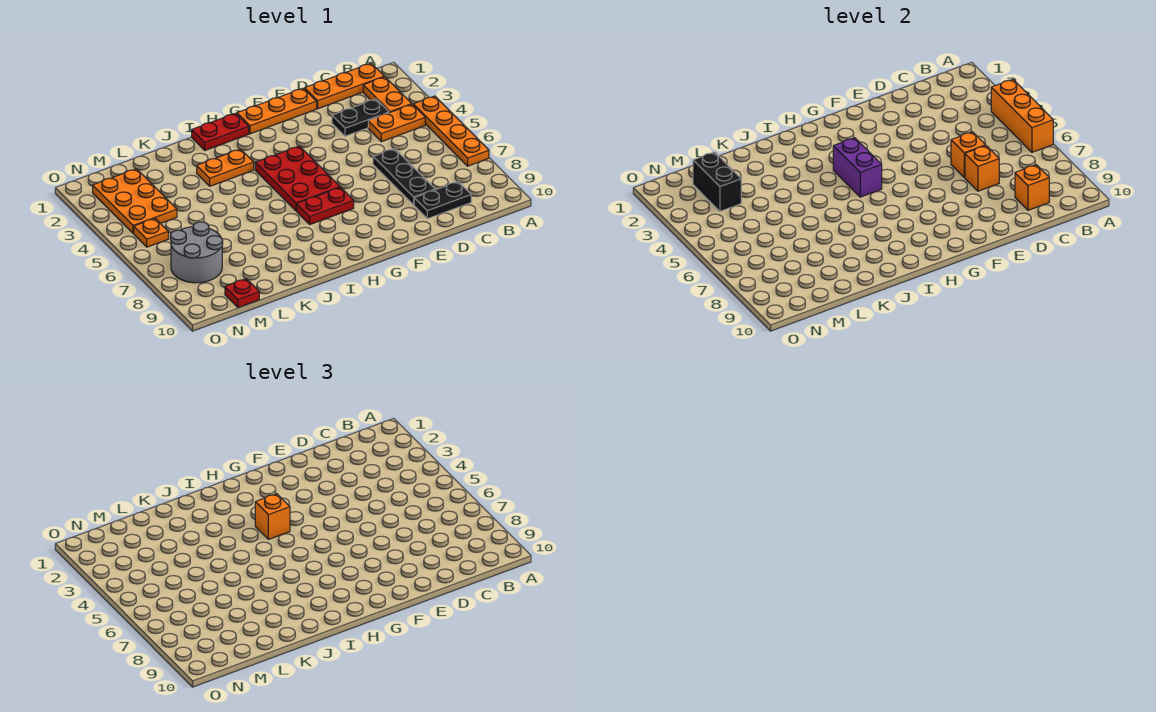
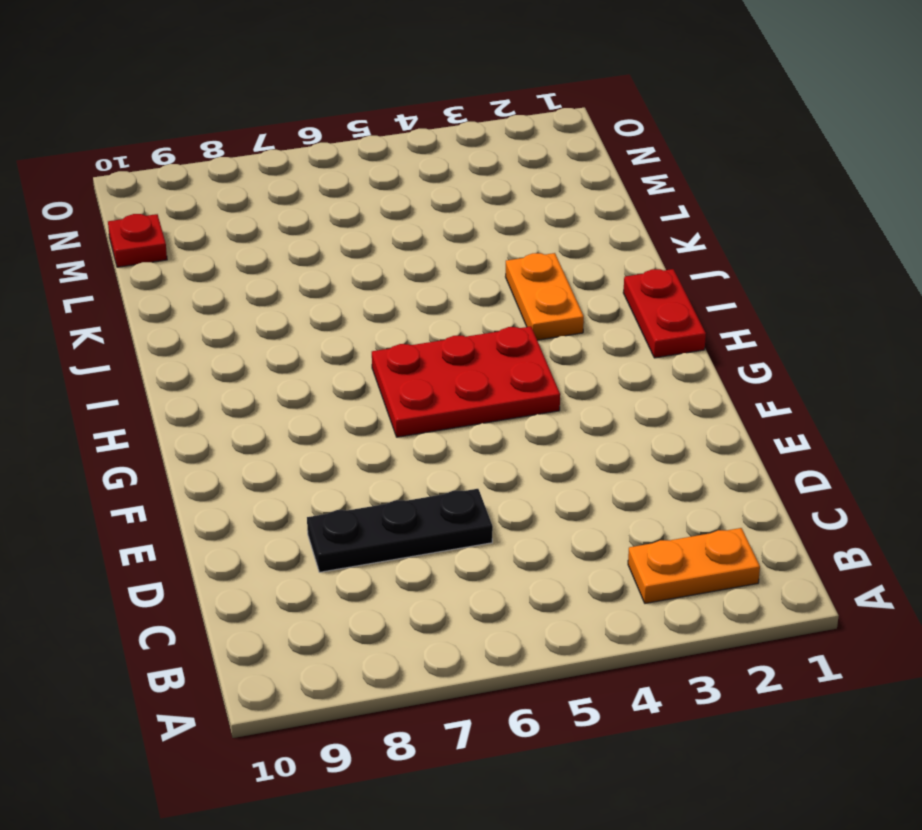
none -> orange plate A4:A7 level 1
none -> orange plate B1:D1 level 1
none -> orange plate B4:C4 level 1

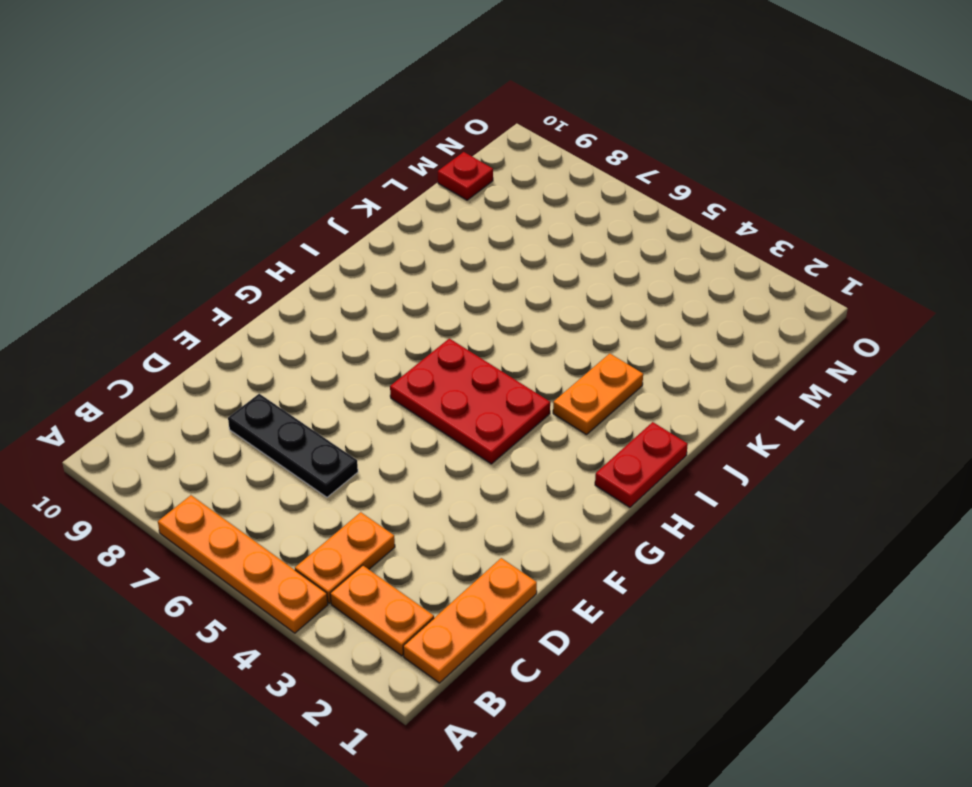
none -> black plate C3:D3 level 1
none -> black plate C9:D9 level 1
none -> orange plate E1:G1 level 1

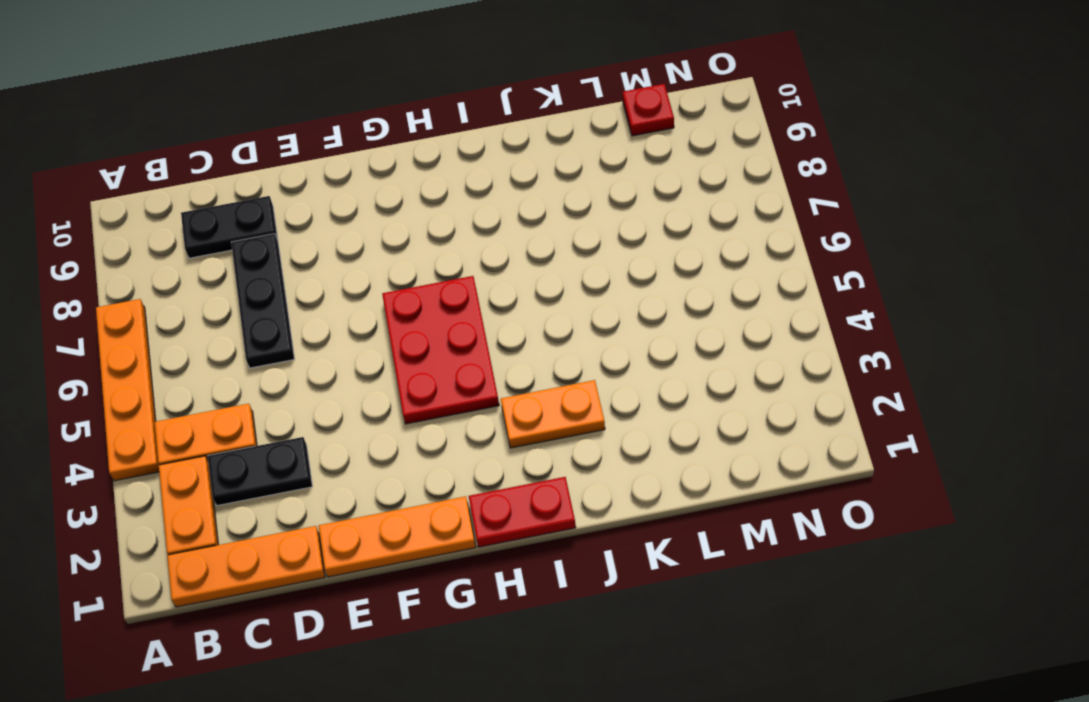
none -> red plate G7:H7 level 1
none -> orange plate M2:N4 level 1
none -> grey round brick M7:N8 level 1

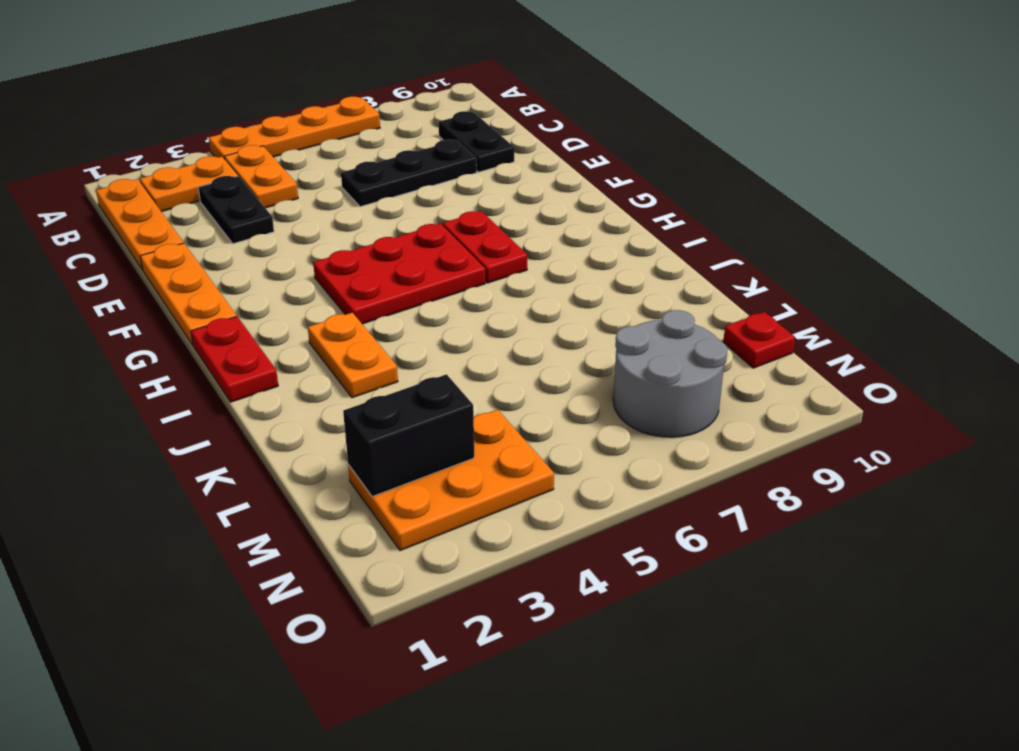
none -> orange plate N5 level 1
none -> orange brick A4:A6 level 2
none -> orange brick C9 level 2

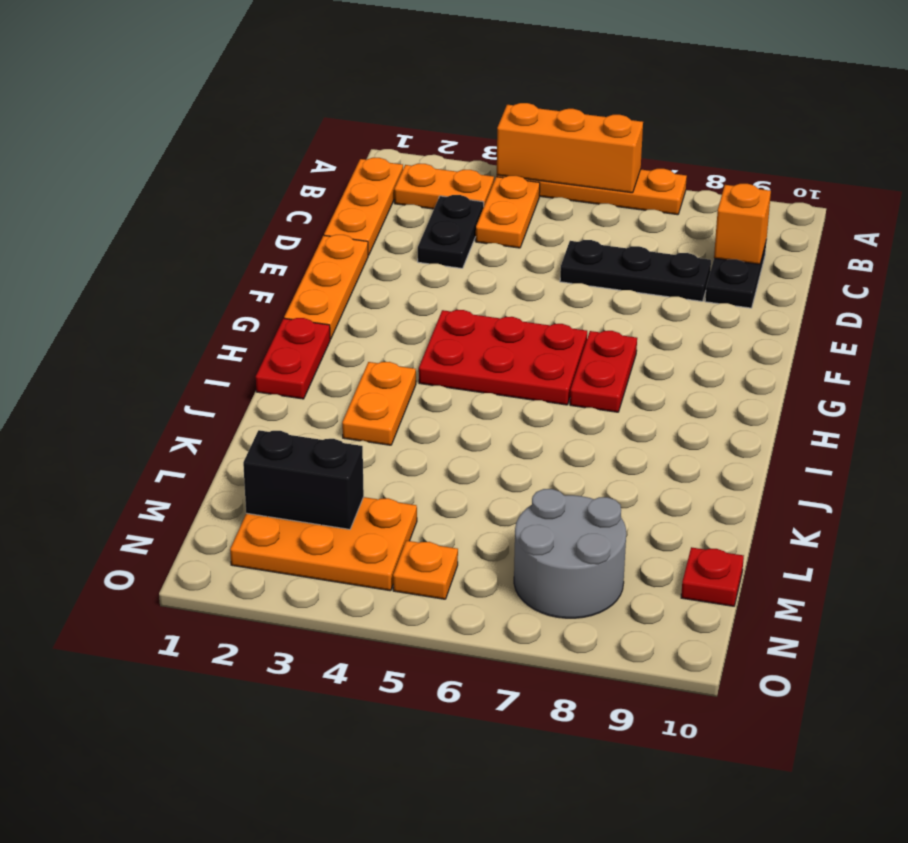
none -> orange brick D6 level 2
none -> orange brick D7 level 2
none -> purple brick H4:H5 level 2

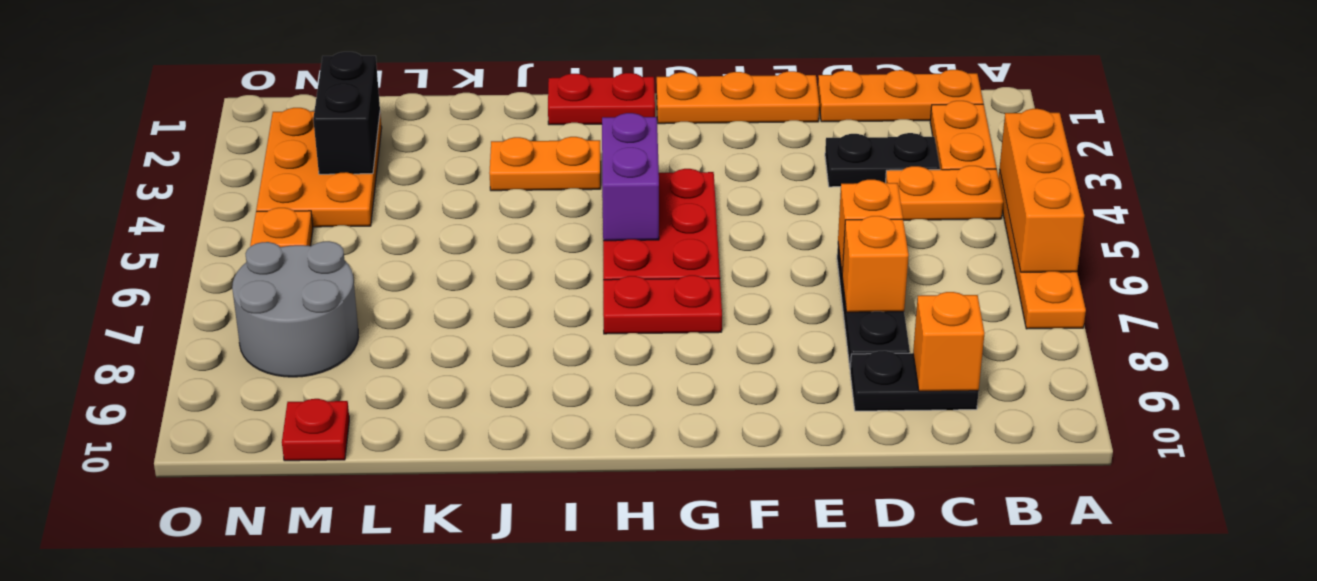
none -> orange brick H4 level 3

